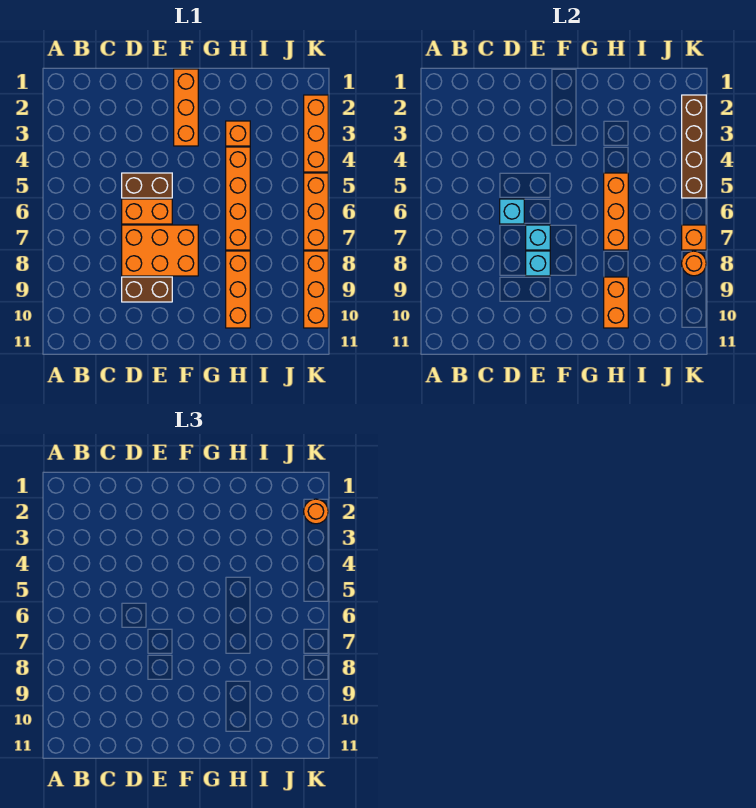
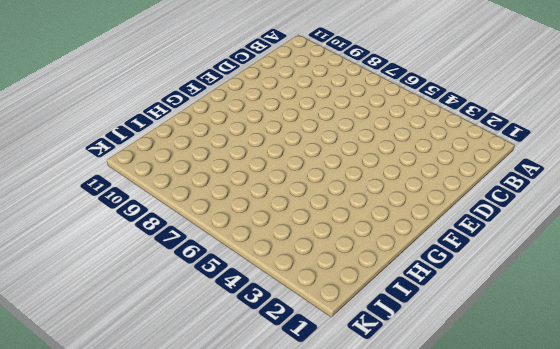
none -> brown brick D5:E5 level 1
none -> orange brick D6:E6 level 1
none -> orange brick D7:F8 level 1

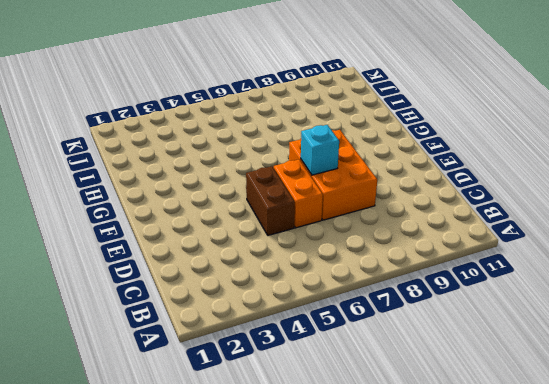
none -> brown brick D9:E9 level 1
none -> orange brick F1:F3 level 1
none -> orange brick H3 level 1

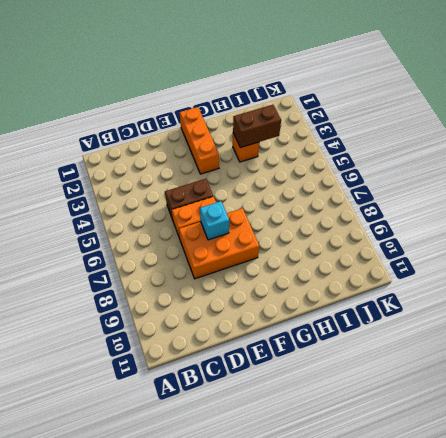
brown brick H3:I3 level 2 -> brown brick D9:E9 level 1
none -> orange brick H4:H7 level 1
none -> orange brick H8:H10 level 1
none -> orange brick K2:K4 level 1

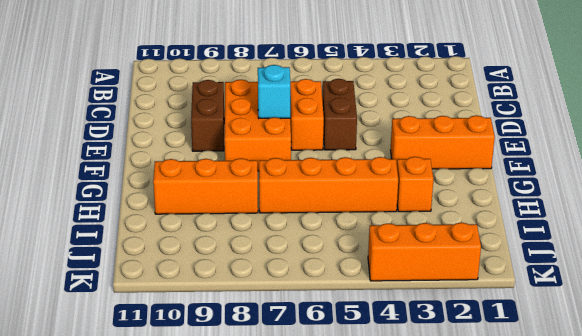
none -> orange brick K5:K7 level 1
none -> orange brick K8:K10 level 1
none -> cyan brick D6 level 2

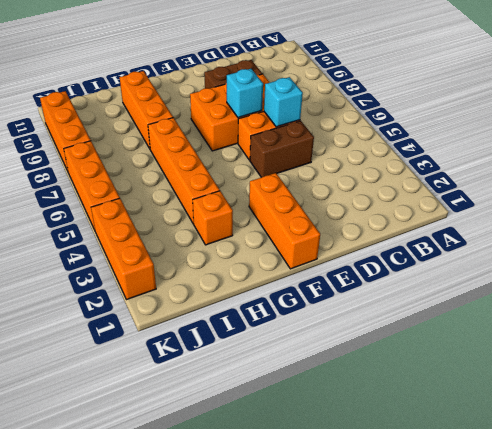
none -> cyan brick E8 level 2
none -> orange brick H5:H7 level 2
none -> orange brick H9:H10 level 2

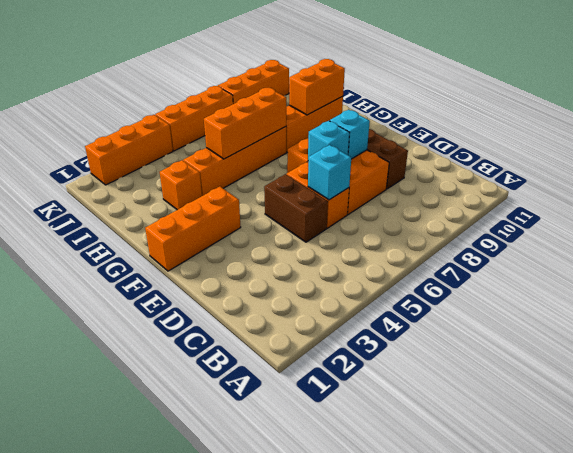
none -> brown brick K2:K5 level 2
none -> orange brick K7 level 2
none -> orange round brick K8 level 2

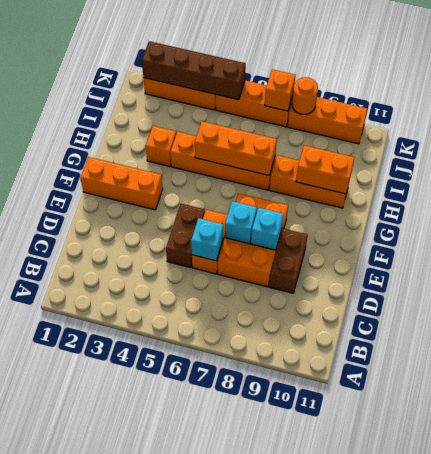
none -> orange round brick K2 level 3

